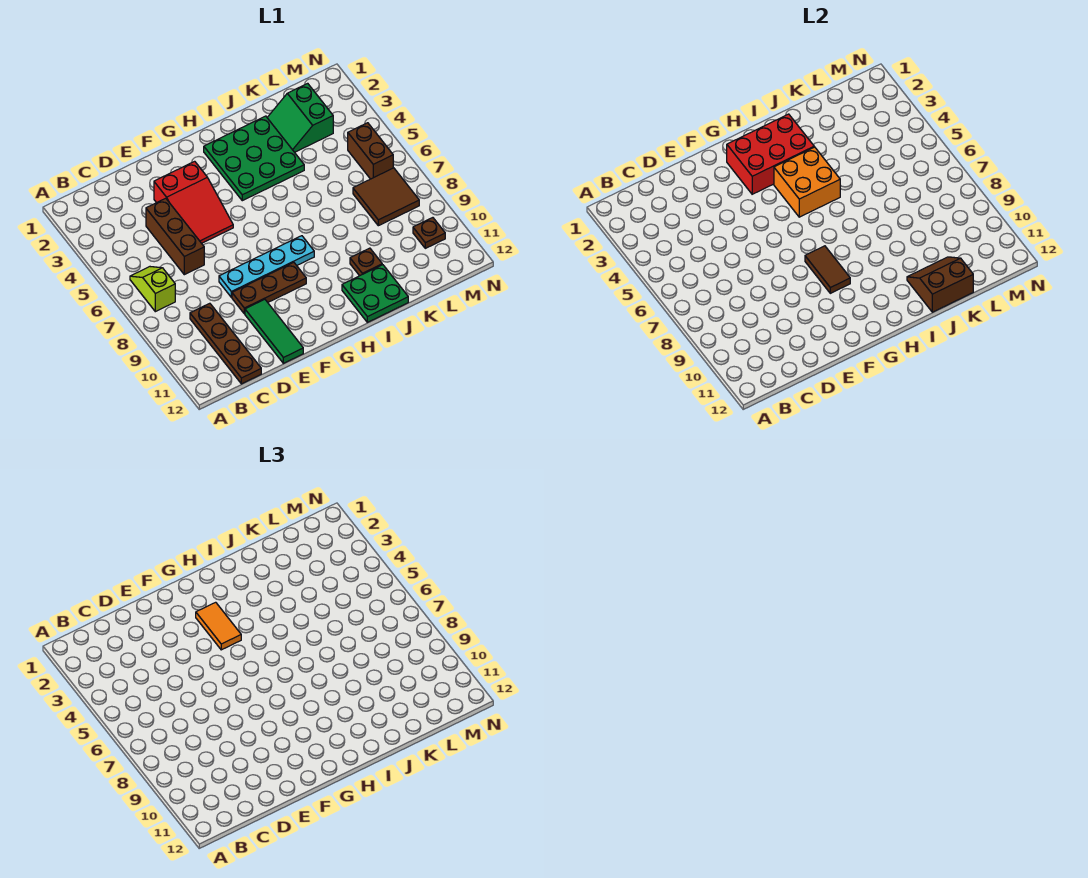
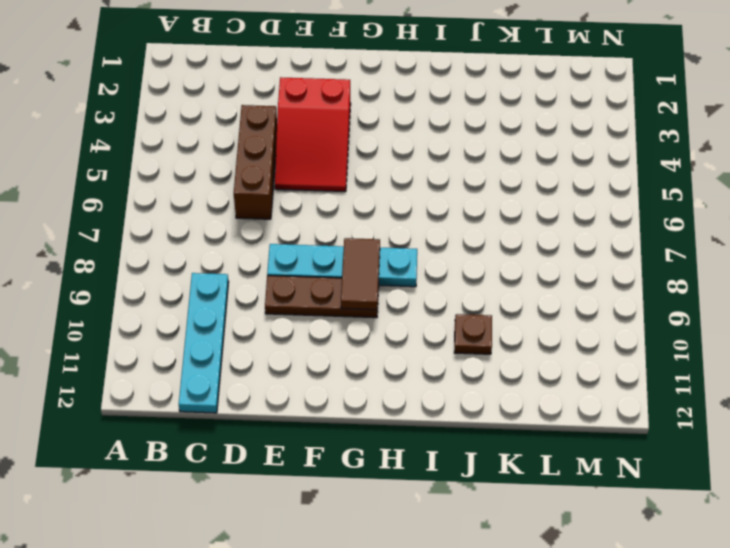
cyan plate C9:C12 level 1 -> brown plate C9:C12 level 1
none -> lime slope B6:B7 level 1 top 7
none -> green tile E10:E12 level 1
none -> green plate H2:J4 level 1

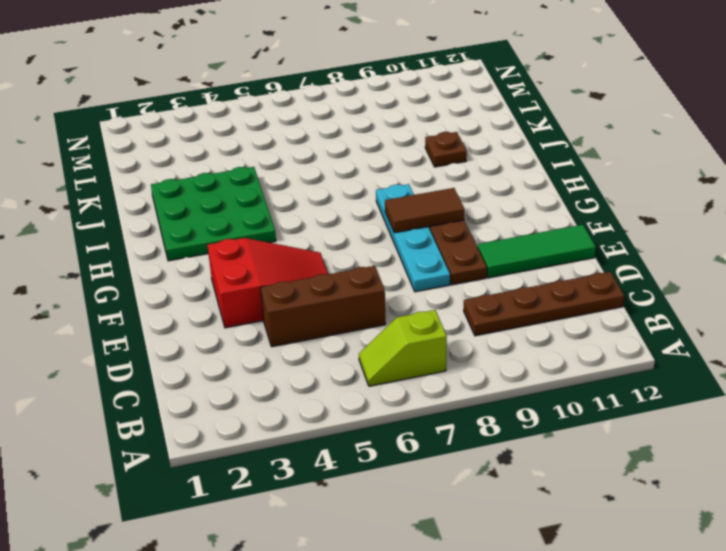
none -> green plate I11:J12 level 1
none -> green slope K2:L3 level 1 top L
none -> brown tile L7:M8 level 1

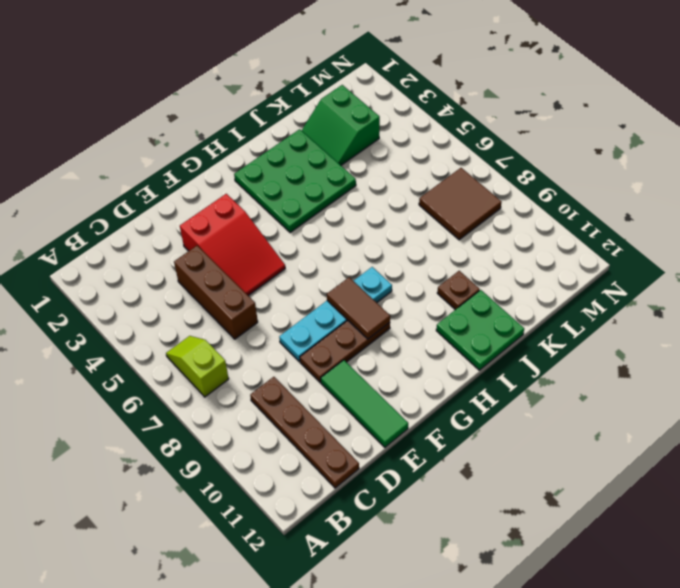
none -> brown brick M5:M6 level 1
none -> brown plate M10 level 1
none -> red brick G2:I3 level 2

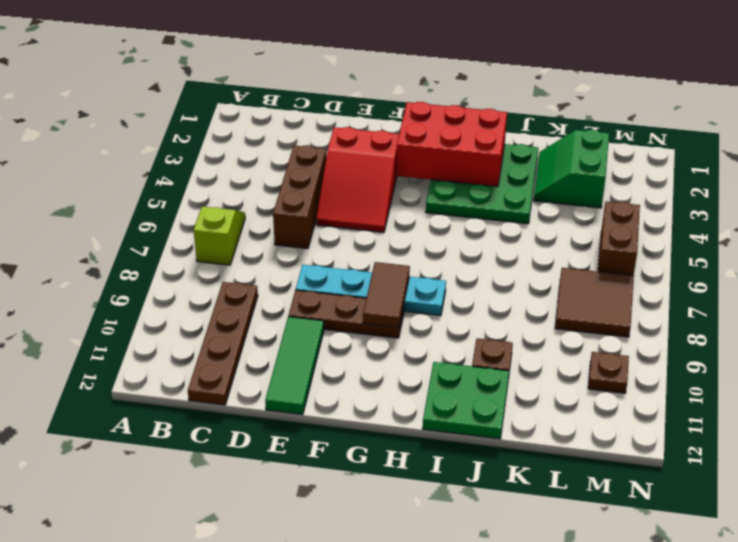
none -> orange brick H4:I5 level 2
none -> brown slope J11:K12 level 2 top 12
none -> orange tile G3:G4 level 3

